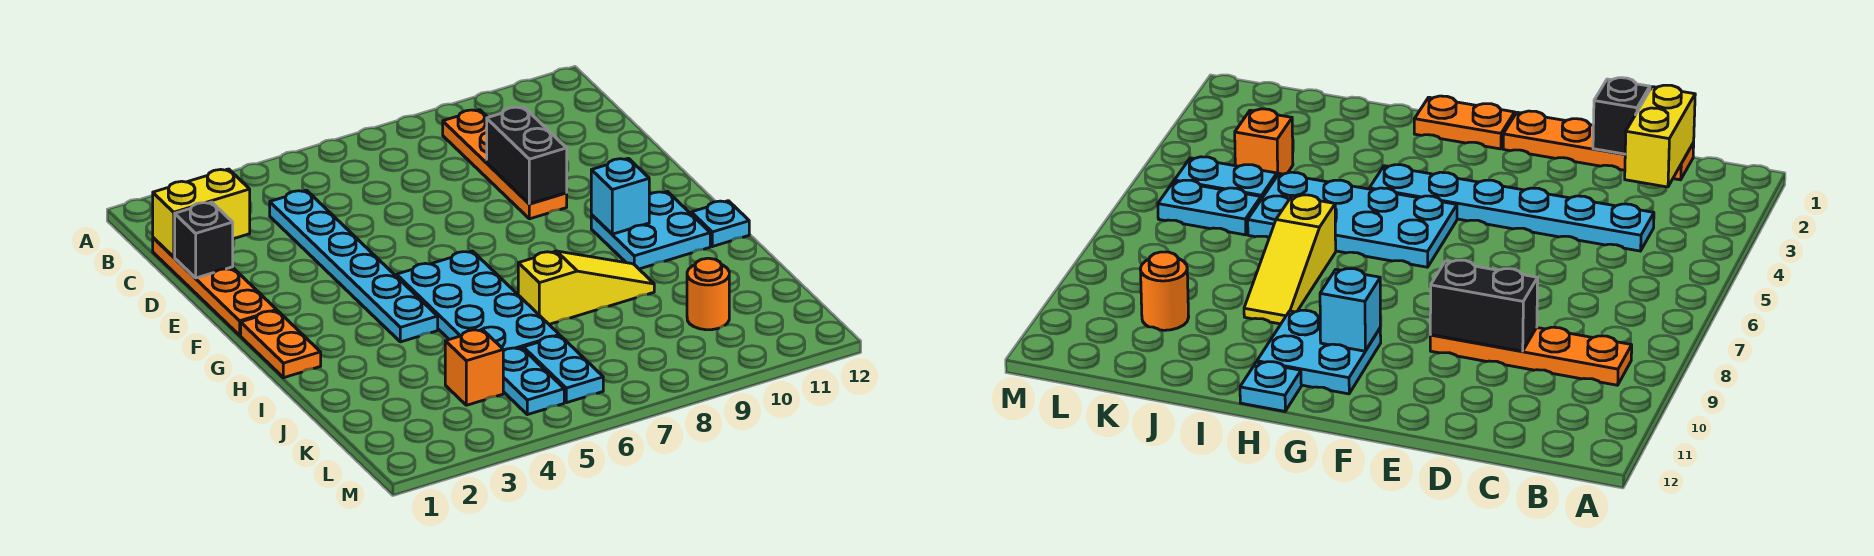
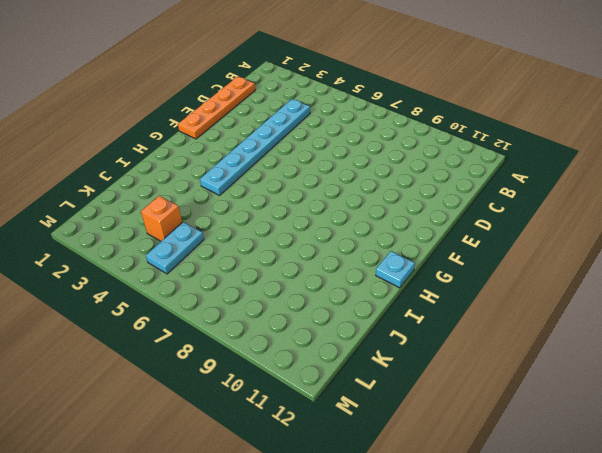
none -> orange plate B9:E9 level 1
none -> orange plate G1:H1 level 1
none -> cyan plate G5:J6 level 1

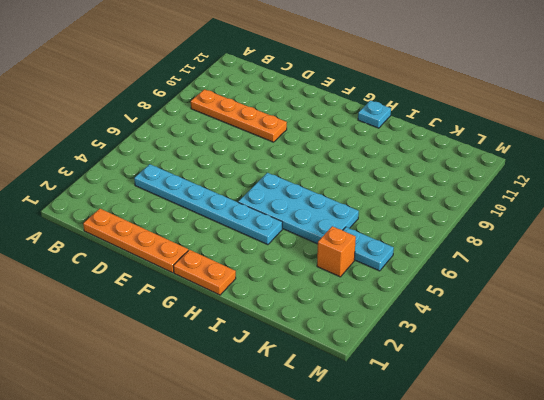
none -> cyan plate G10:H11 level 1
none -> yellow slope I7:I9 level 1 top 7
none -> cyan plate K6:L6 level 1

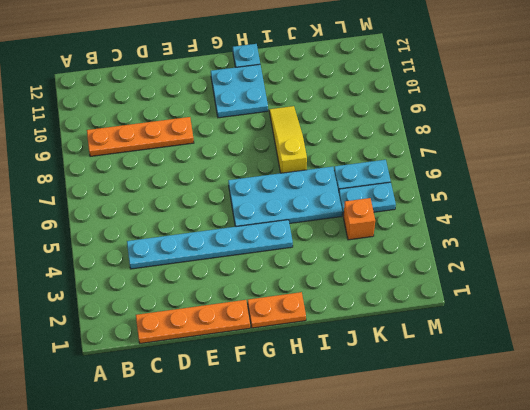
none -> orange round brick K10 level 1
none -> yellow brick C1:C2 level 2
none -> black brick D1 level 2

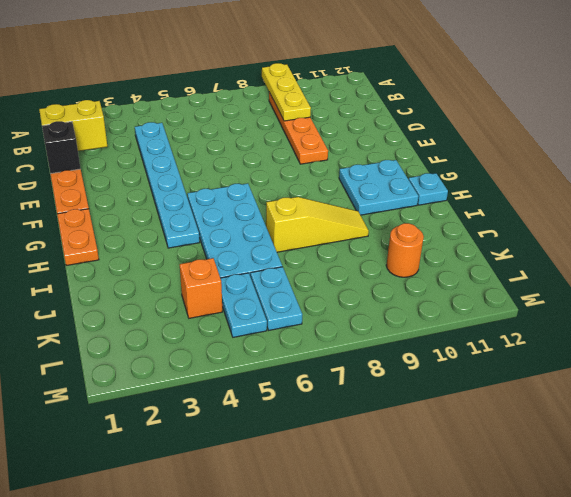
yellow plate A9:C9 level 2 -> none
none -> black brick D9:E9 level 2
none -> cyan brick G10 level 2

